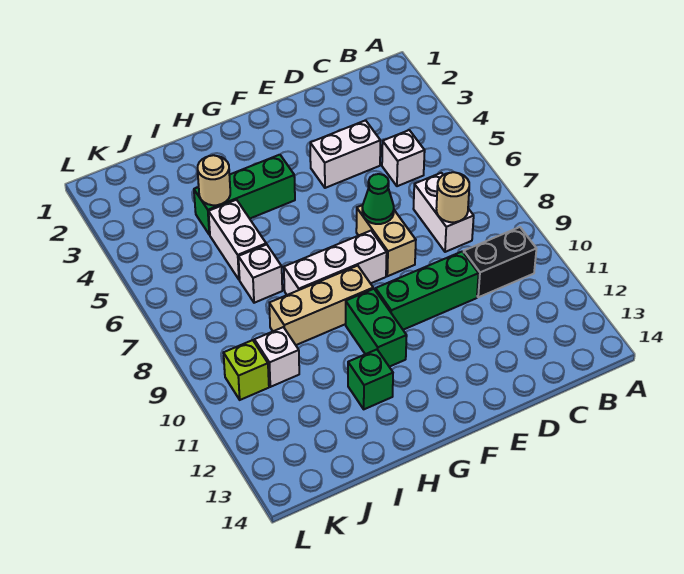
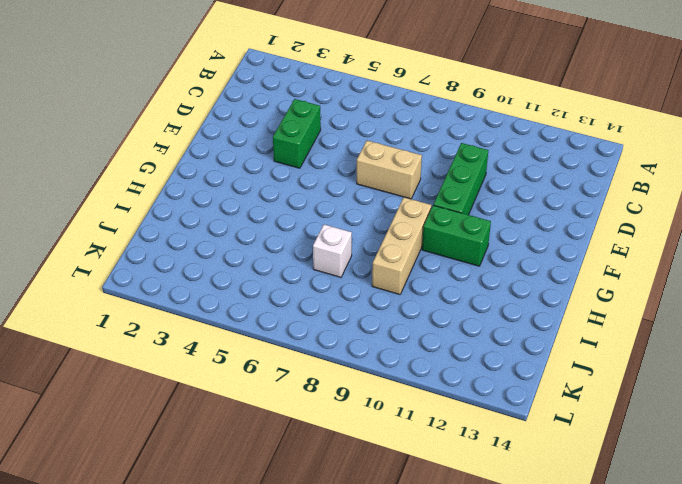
green brick D4:E4 level 1 -> white brick D4:E4 level 1
none -> black brick B10:C10 level 1
none -> white brick C5 level 1
none -> white brick C7:C8 level 1

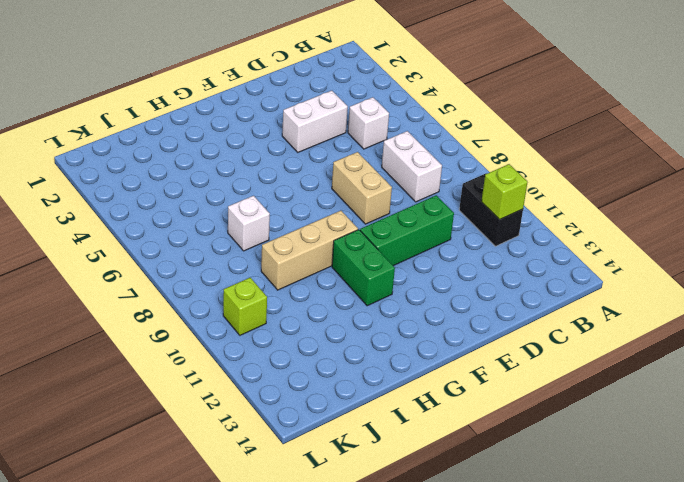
black brick B10:B11 level 1 -> black brick B10:C10 level 1
lime brick B11 level 2 -> none
none -> white brick F8:H8 level 1
none -> green brick G4:I4 level 1
none -> green brick H12 level 1

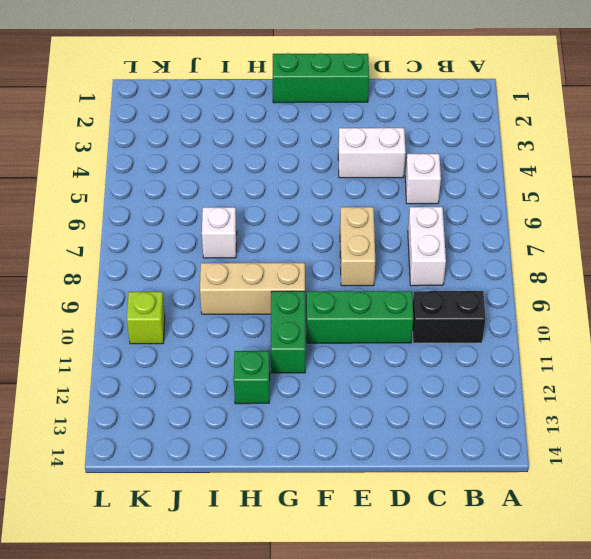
green brick E1:G1 level 1 -> green brick G4:I4 level 1
none -> white brick F8:H8 level 1
none -> white brick I5:I6 level 1
none -> white brick J10 level 1

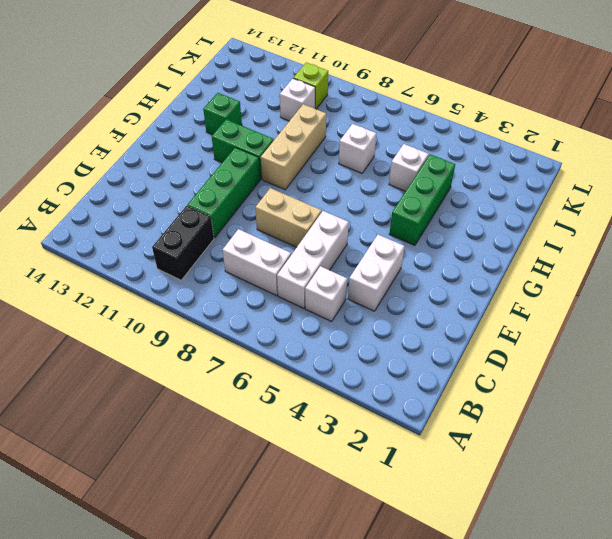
white brick C6:E6 level 1 -> white brick F8:H8 level 1
white brick I5 level 1 -> white brick I5:I6 level 1
none -> tan round brick C8 level 2
none -> green cone E7 level 2
none -> tan round brick I4 level 2

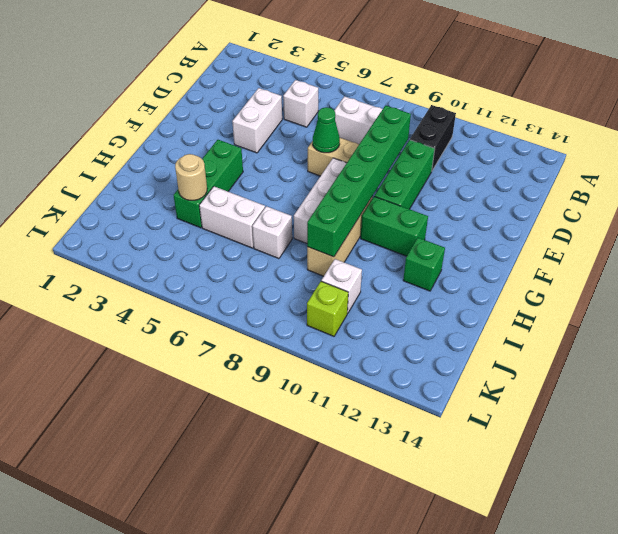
green brick D9:I9 level 2 -> none
none -> tan round brick C8 level 2

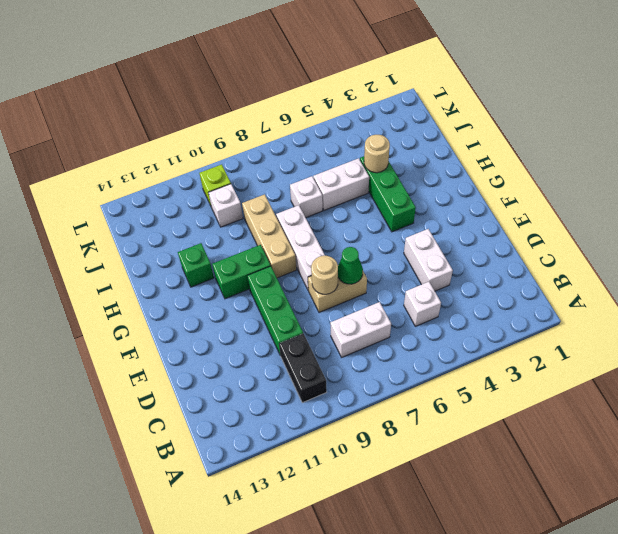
tan round brick E8 level 2 -> tan round brick C8 level 2

